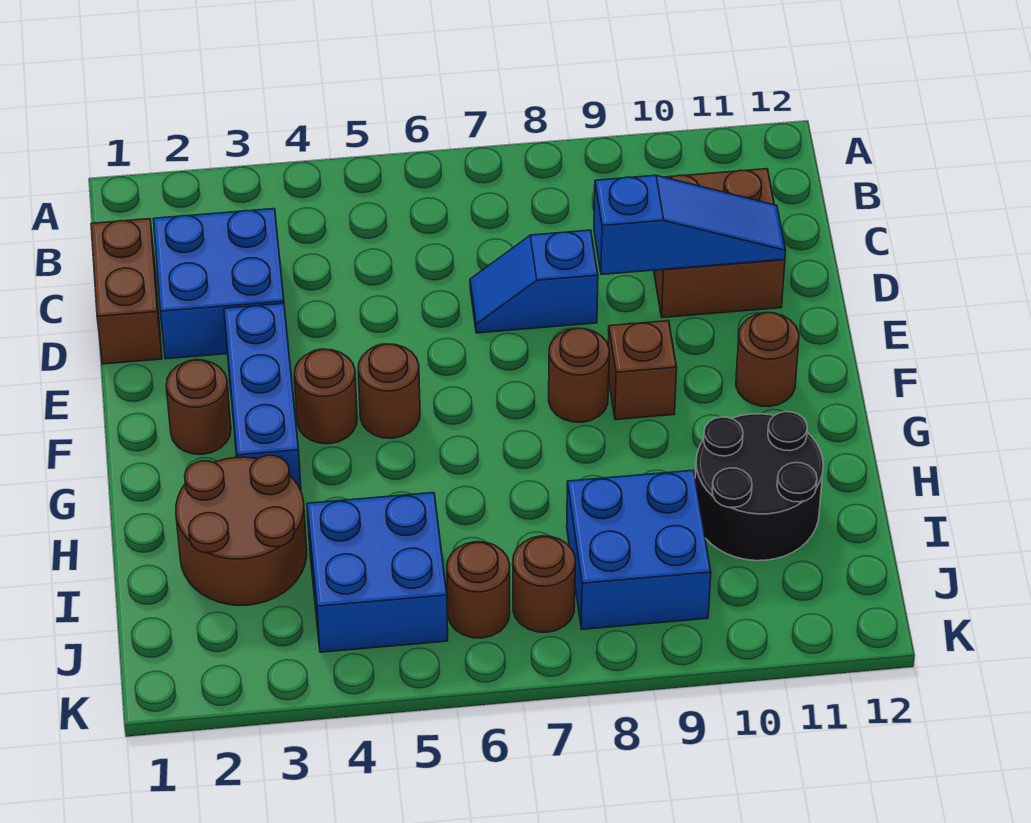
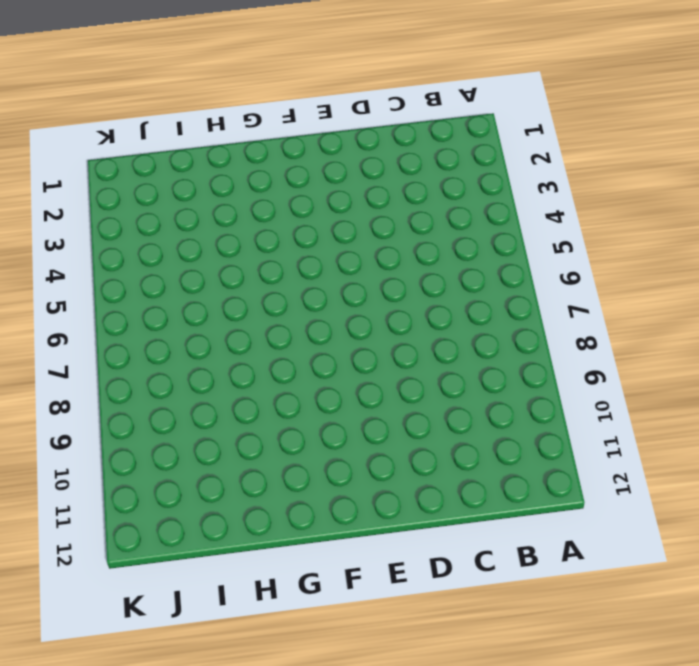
none -> brown brick C1:D1 level 1
none -> blue brick C2:D3 level 1
none -> brown brick C10:D11 level 1

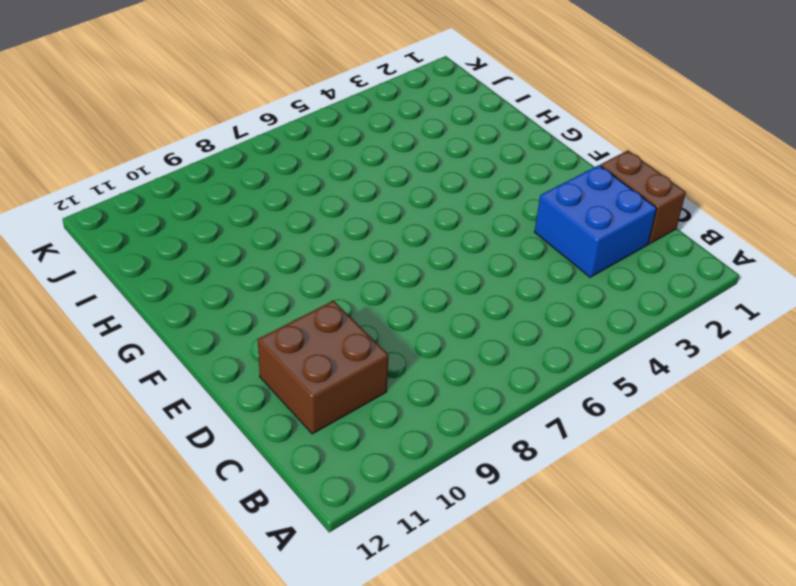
none -> blue slope D7:D8 level 1 top 8
none -> blue brick E3:G3 level 1
none -> brown round brick F2 level 1

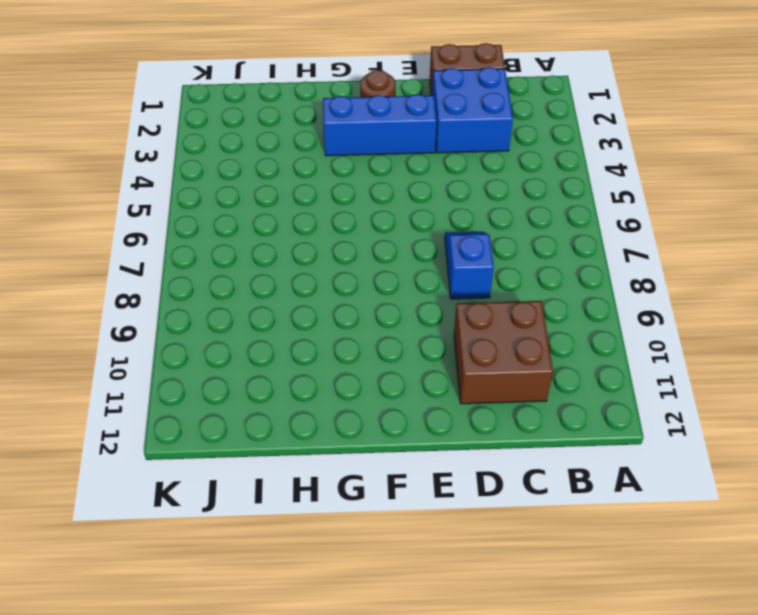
none -> brown round brick F4 level 1
none -> brown round brick F5 level 1
none -> brown round brick F8 level 1

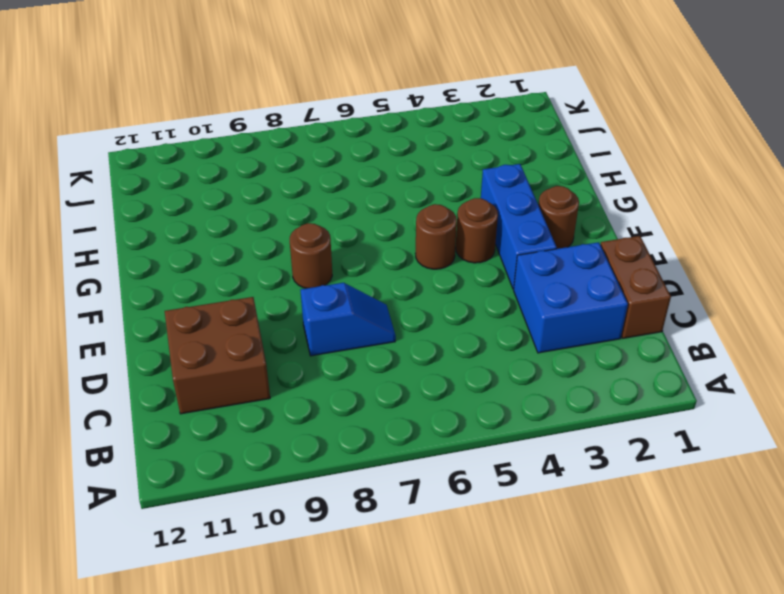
none -> brown brick F9 level 1
none -> brown round brick F11 level 1
none -> brown round brick H2:I3 level 1

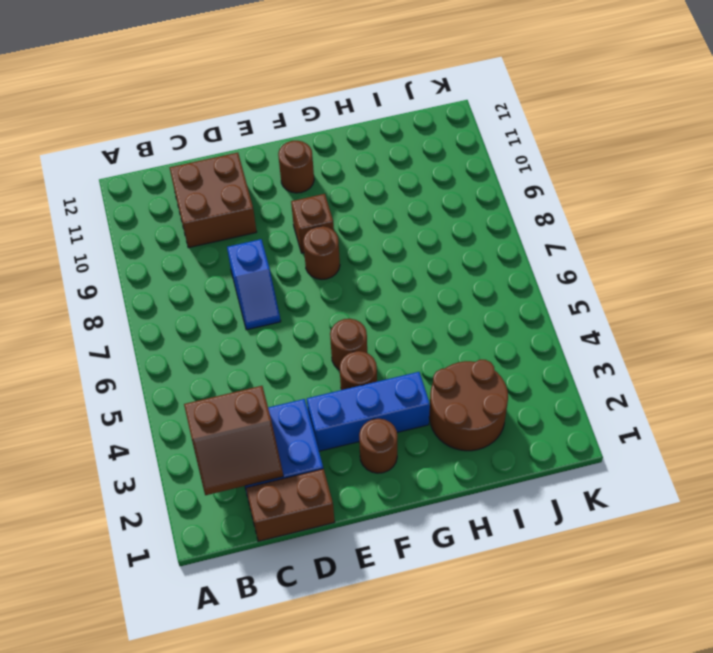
brown slope B2:C3 level 2 top 3 -> none
none -> black round brick H10:I11 level 1
none -> blue brick I4:J5 level 1
none -> blue brick I8:J9 level 1

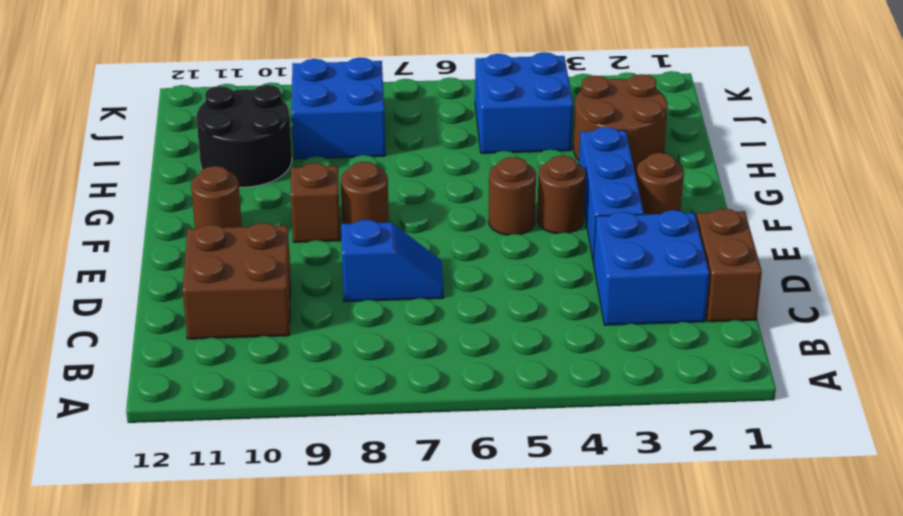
none -> brown round brick J6 level 1
none -> brown round brick J7 level 1
none -> blue slope D9:D11 level 2 top 9

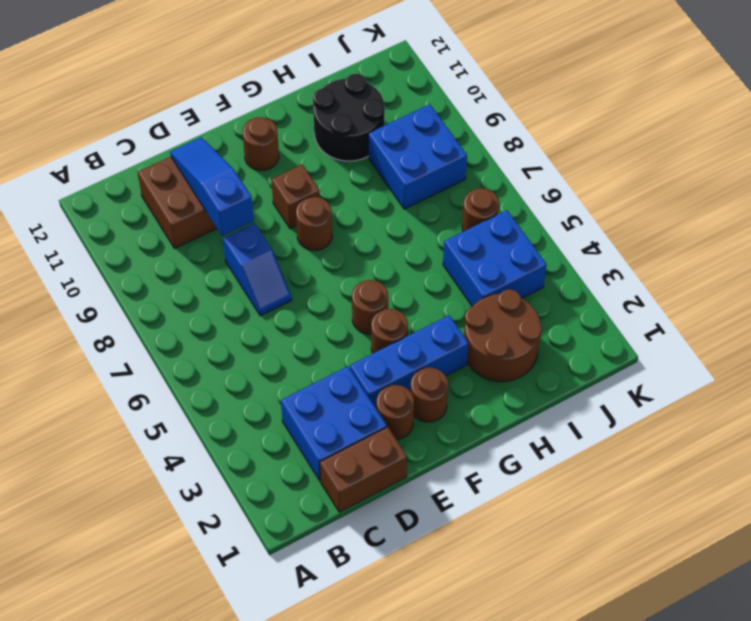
brown round brick E2 level 1 -> brown round brick J7 level 1

